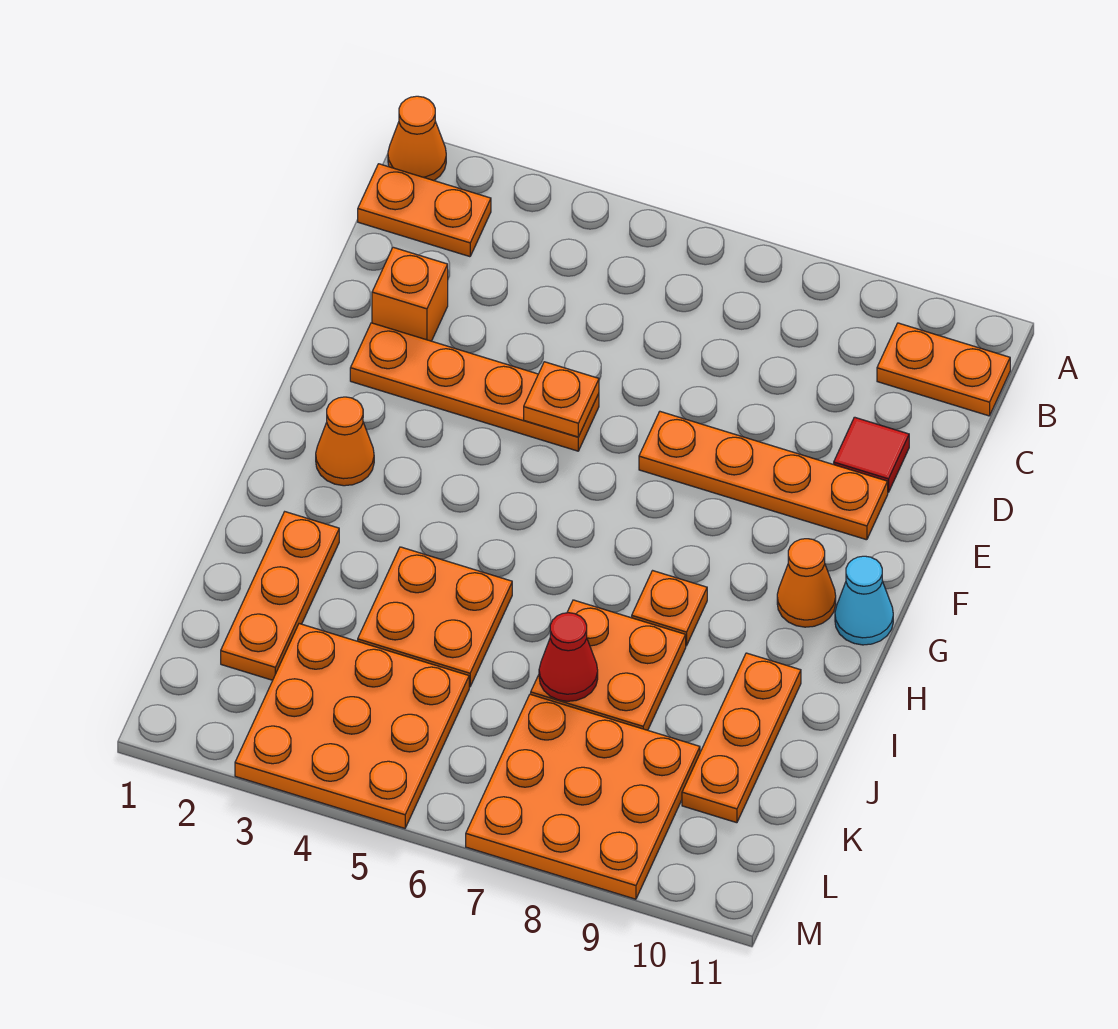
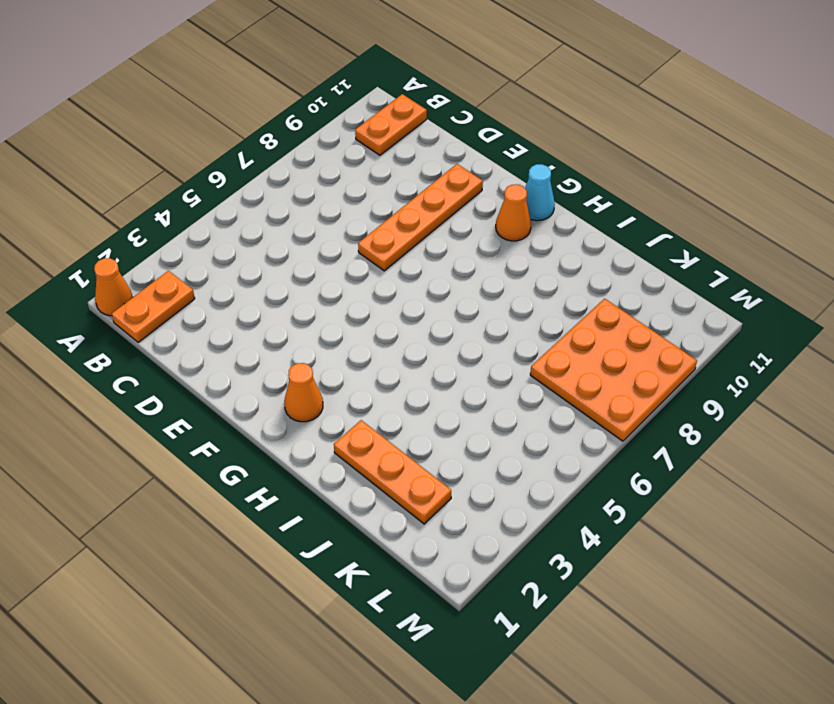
none -> orange brick D2 level 1
none -> red tile D10 level 1
none -> orange plate E2:E5 level 1

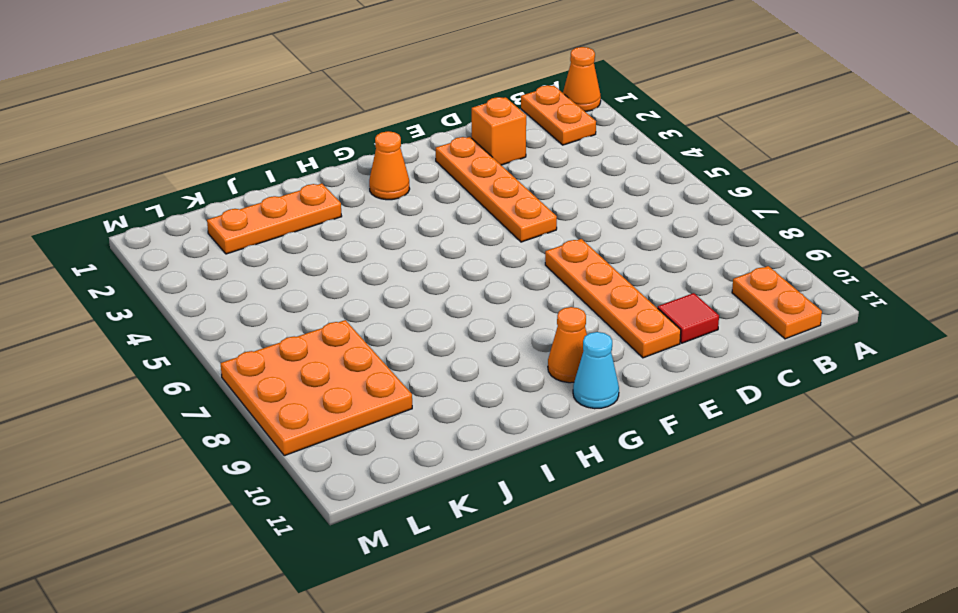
none -> orange plate H8 level 1
none -> orange plate I4:J5 level 1
none -> orange plate I7:J8 level 1

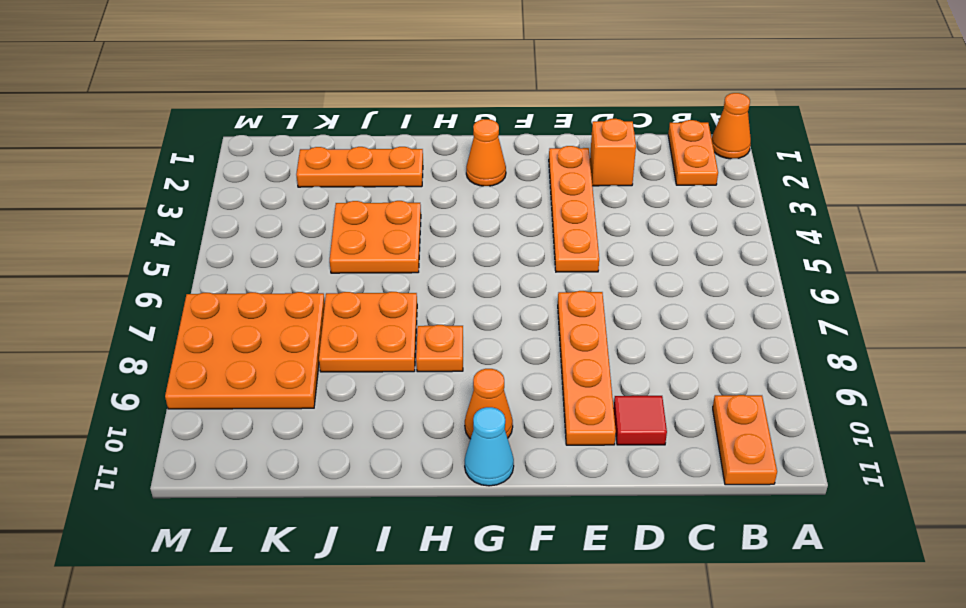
none -> orange plate I10:K10 level 1
none -> orange plate K3:M5 level 1
none -> orange plate E5 level 2

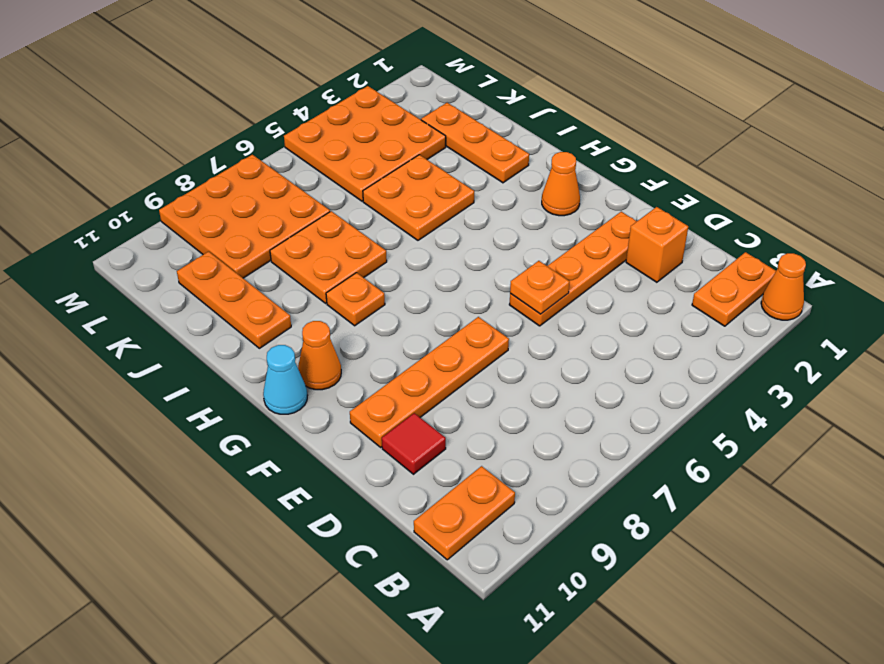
none -> red cone J7 level 2

